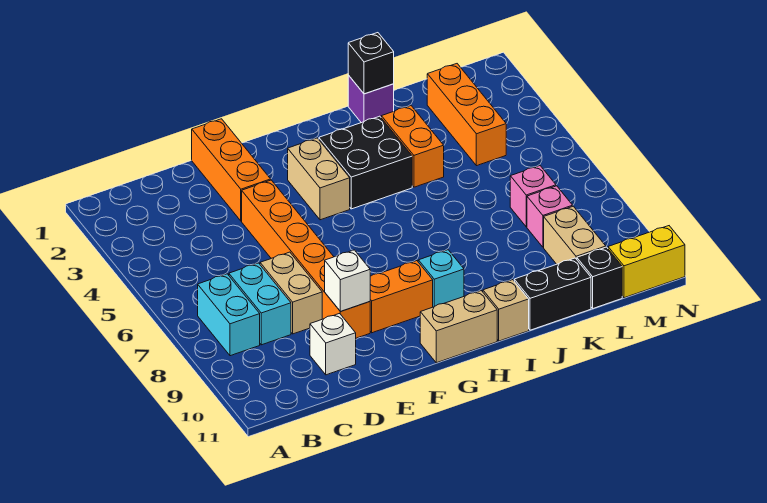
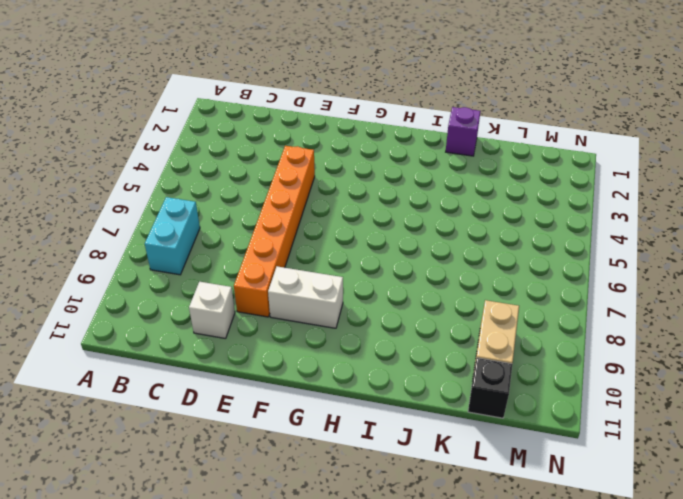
white brick F9:G9 level 1 -> orange brick F9:G9 level 1
none -> cyan brick C7:C8 level 1
none -> tan brick D7:D8 level 1
none -> orange brick E1:E3 level 1

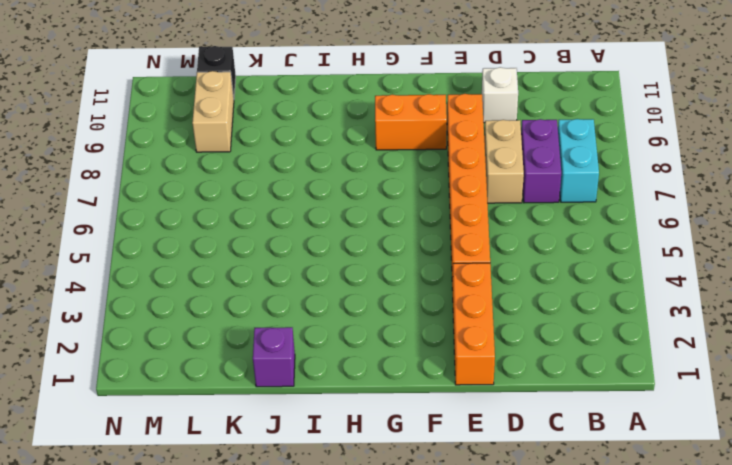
purple brick C7:C8 level 1 -> cyan brick C7:C8 level 1
none -> tan brick G3:G4 level 1
none -> tan brick G11:H11 level 1
none -> black brick H3:I4 level 1

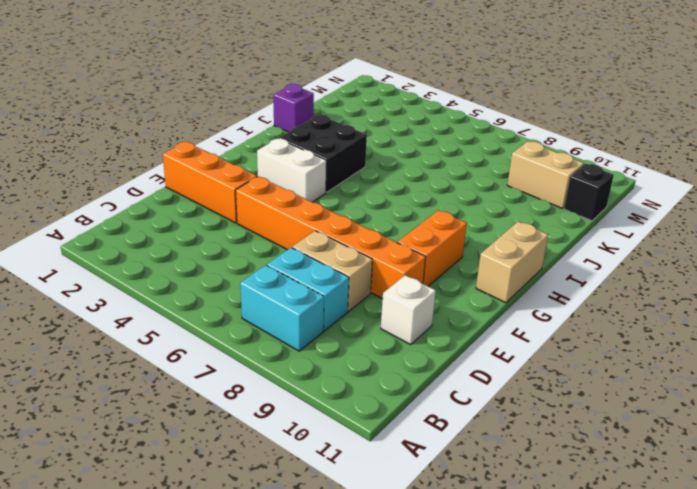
white brick G3:G4 level 1 -> tan brick G3:G4 level 1
none -> cyan brick H9 level 1
none -> tan brick I11 level 1
none -> orange brick J3:J4 level 1

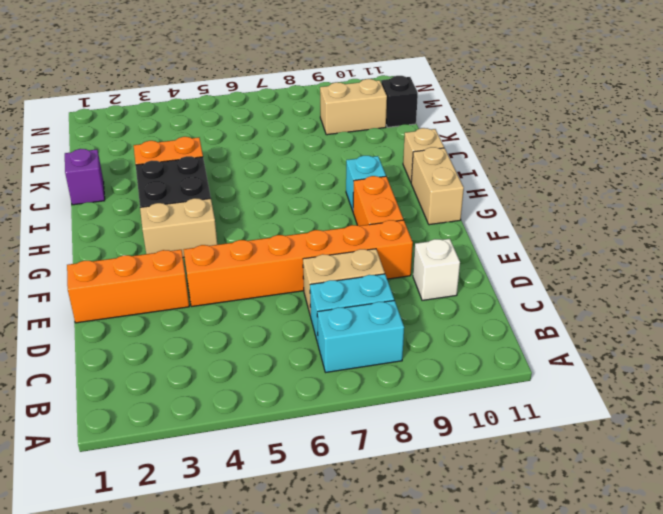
none -> black brick J11:K11 level 1
none -> orange brick L2:L4 level 1
none -> pink brick L7 level 1

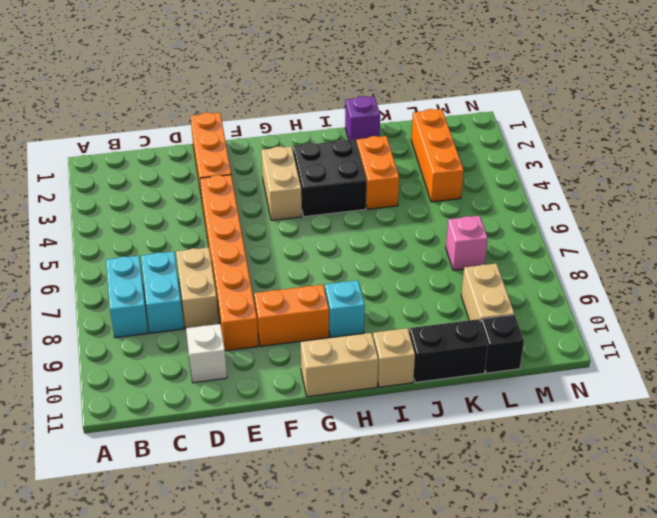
none -> pink brick L8 level 1
none -> yellow brick M11:N11 level 1
none -> white brick E9 level 2

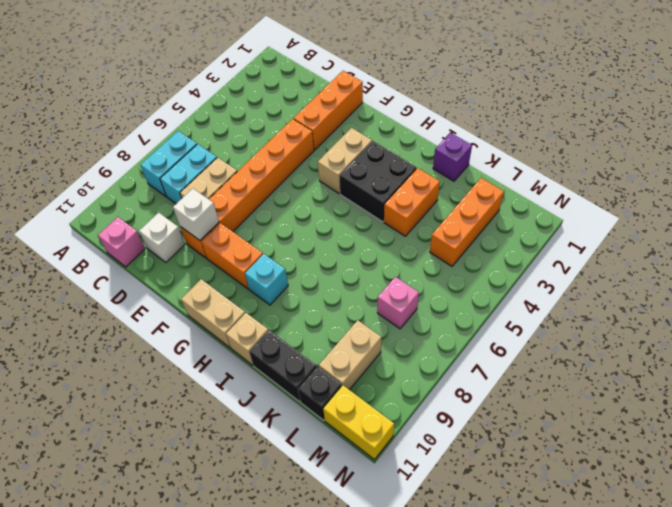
pink brick C11 level 1 -> pink brick L8 level 1
none -> black brick J1 level 2

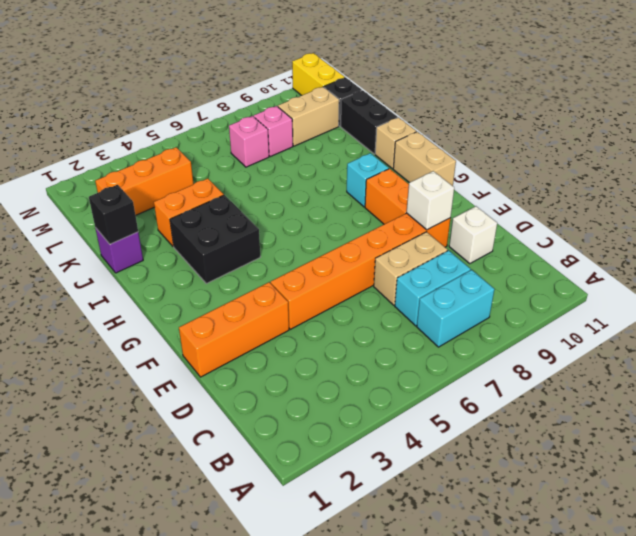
none -> tan brick G3:G4 level 1

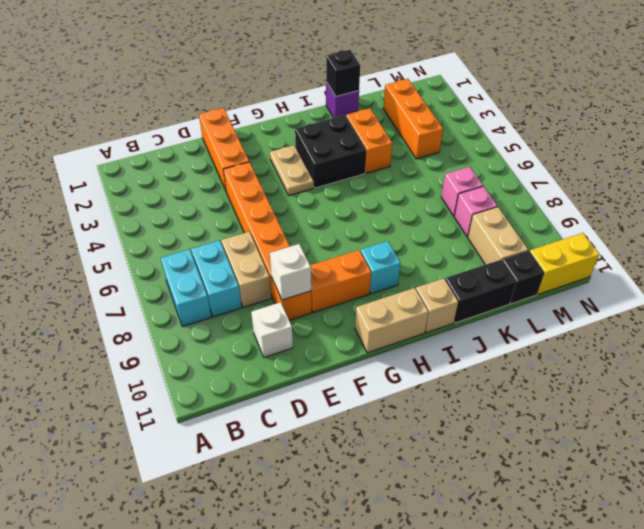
tan plate G3:G4 level 1 -> tan brick G3:G4 level 1

